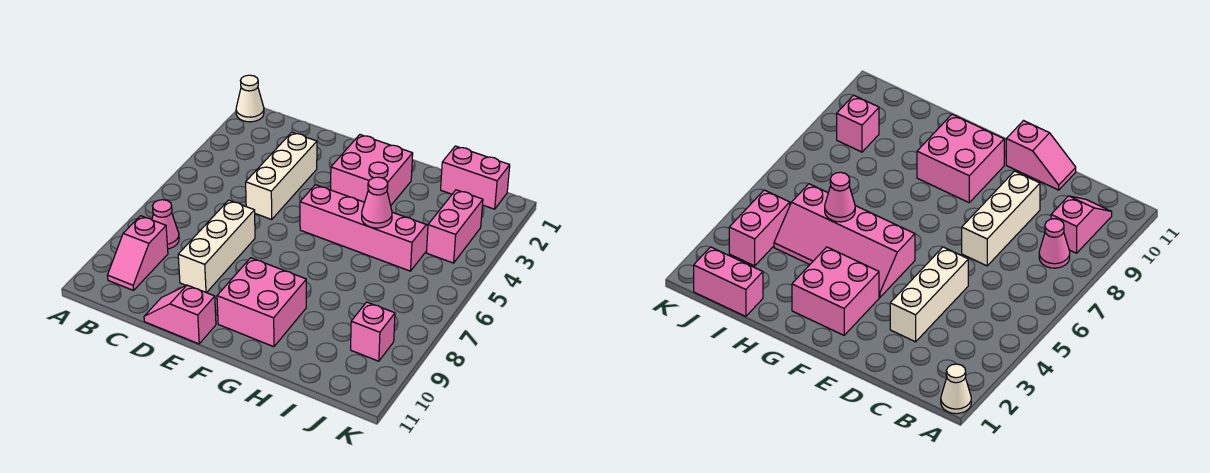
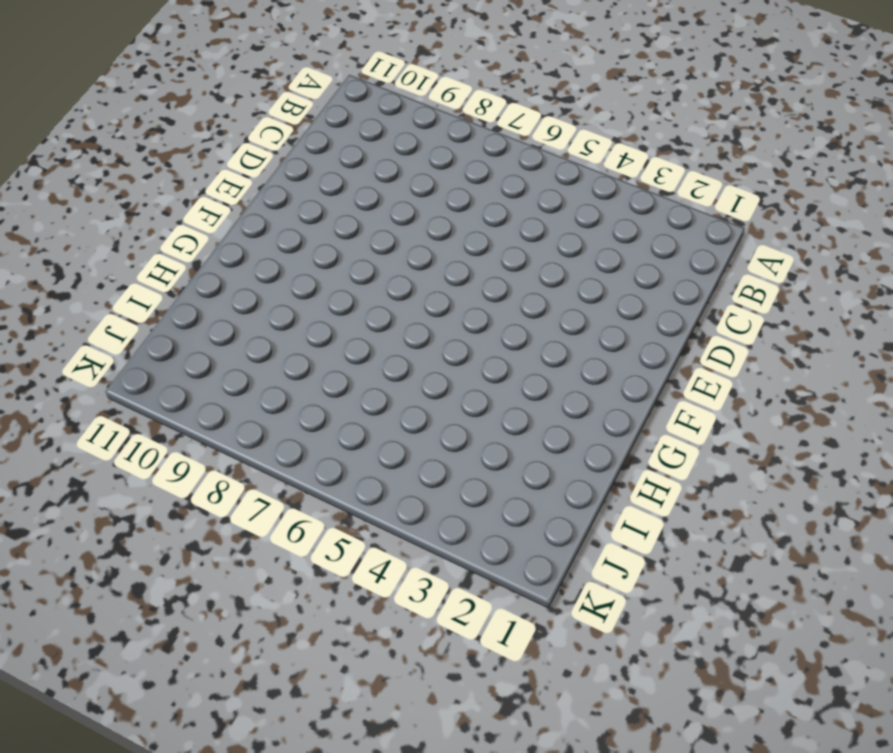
none -> white cone A1 level 1
none -> pink cone B8 level 1
none -> pink slope B9:B10 level 1 top 9

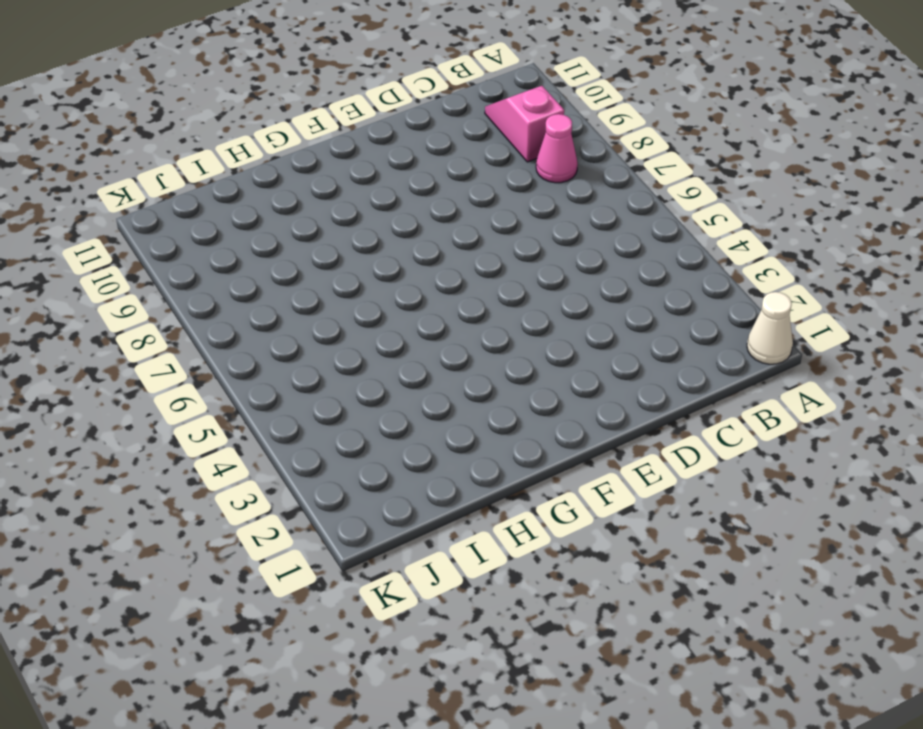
none -> white brick D3:D5 level 1
none -> white brick D7:D9 level 1
none -> pink slope D11:E11 level 1 top E

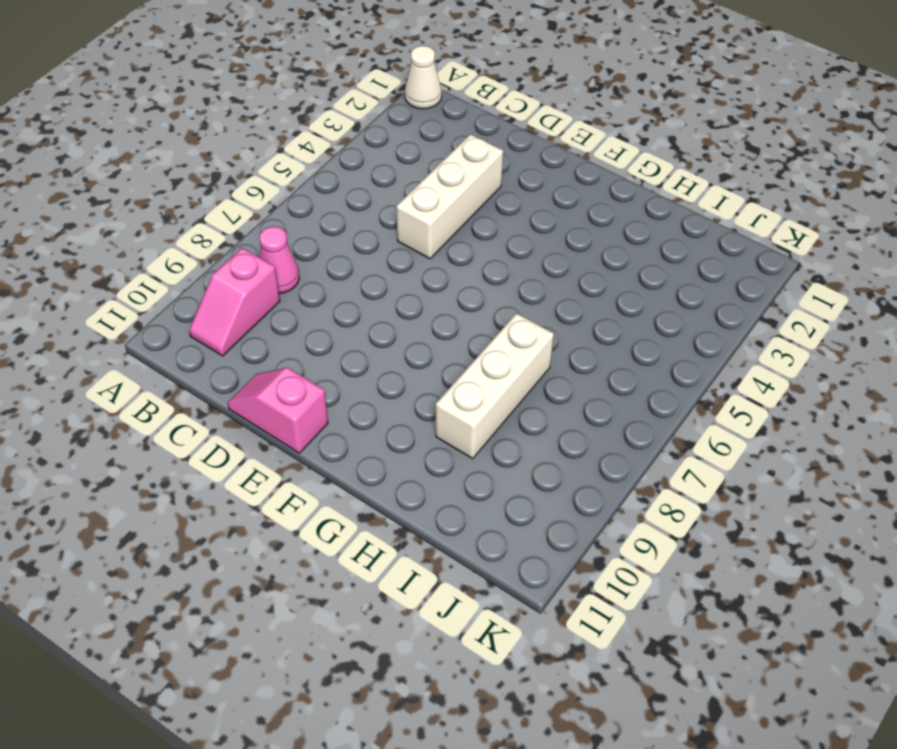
white brick H7:H9 level 1 -> white brick D7:D9 level 1
none -> pink brick F2:G3 level 1
none -> pink slope F4:I5 level 1 top 5
none -> pink brick F9:G10 level 1

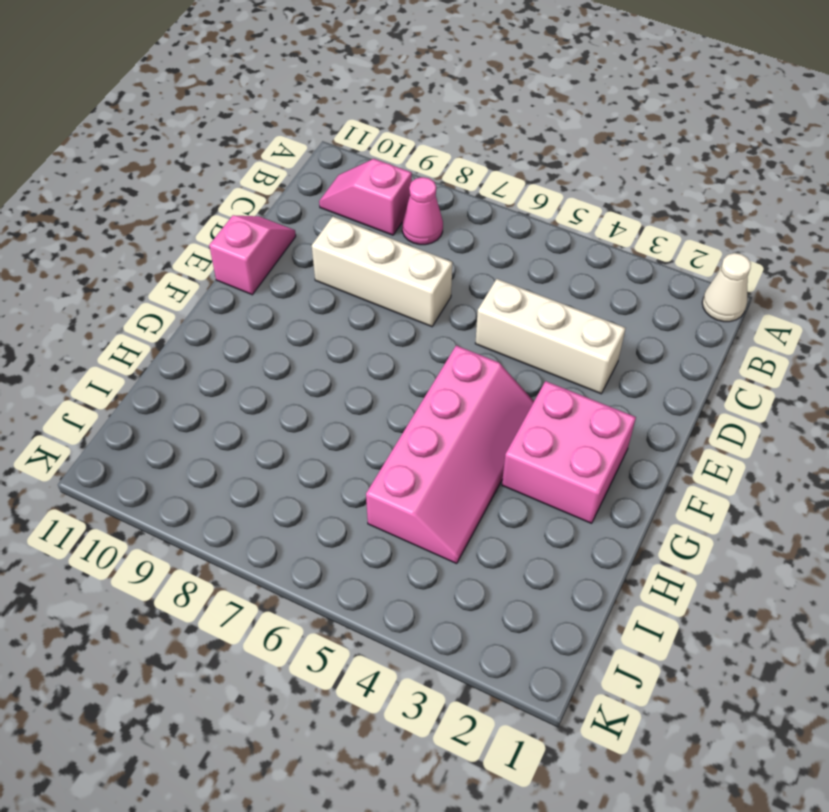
none -> pink brick F9:G10 level 1
none -> pink brick I1:J1 level 1
none -> pink brick J3:J4 level 1

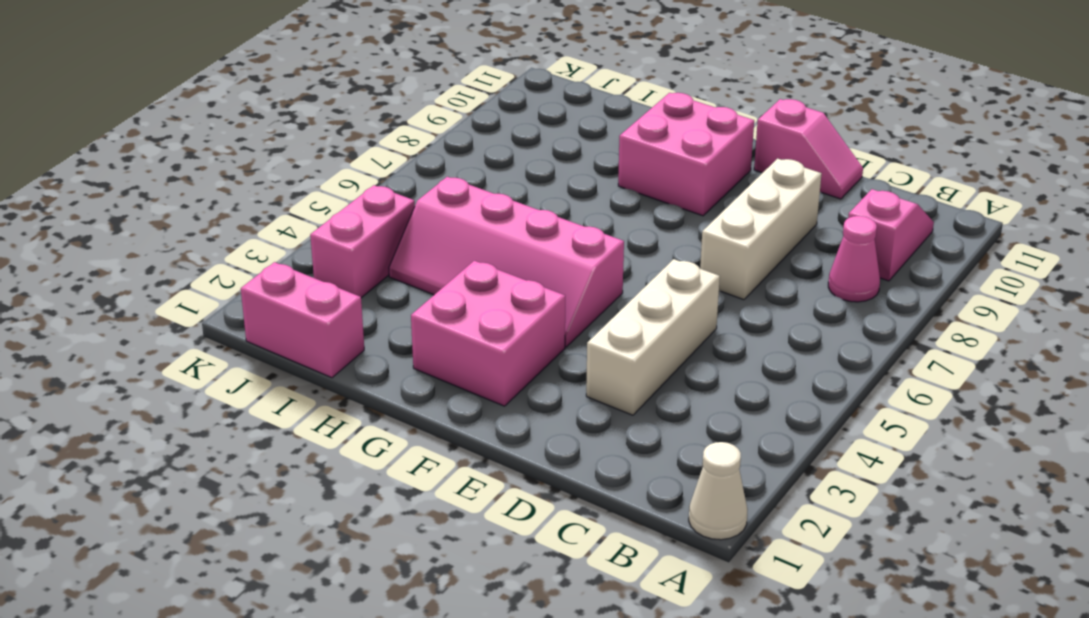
none -> pink brick J9 level 1
none -> pink cone H5 level 2

